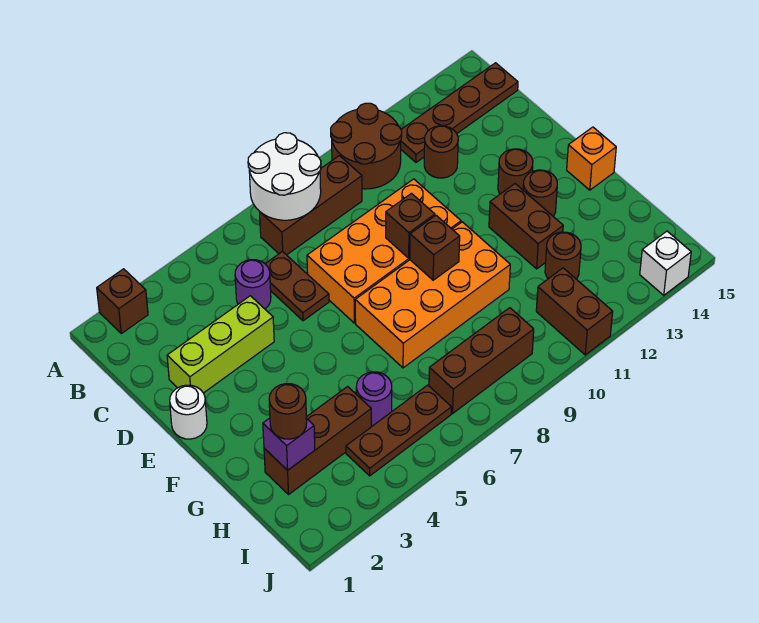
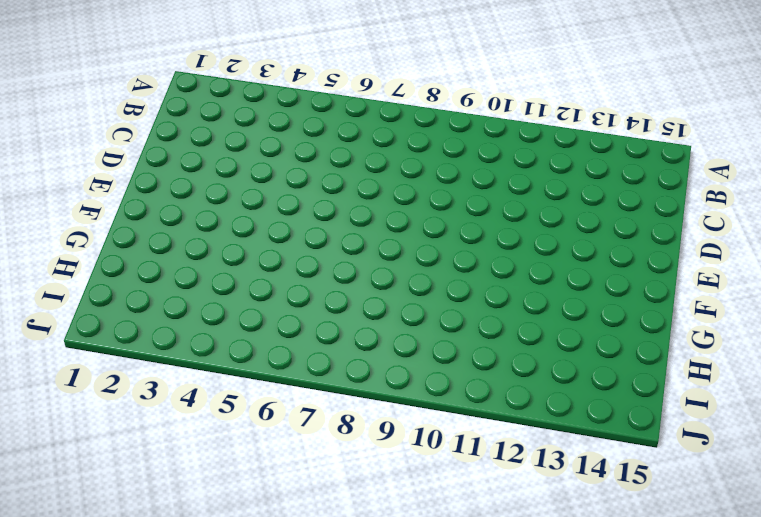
none -> brown brick A2 level 1
none -> brown round brick A10:B11 level 1
none -> brown brick B7:B9 level 1

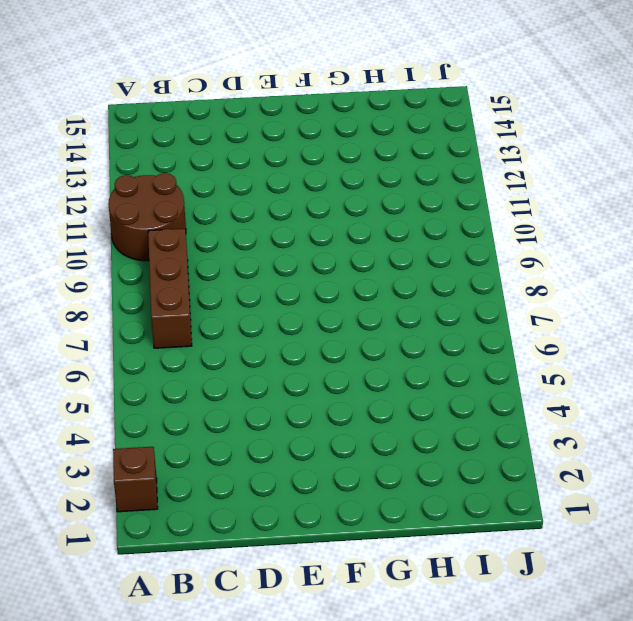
none -> brown plate B12:B15 level 1
none -> purple round brick C5 level 1
none -> brown plate C6:D6 level 1

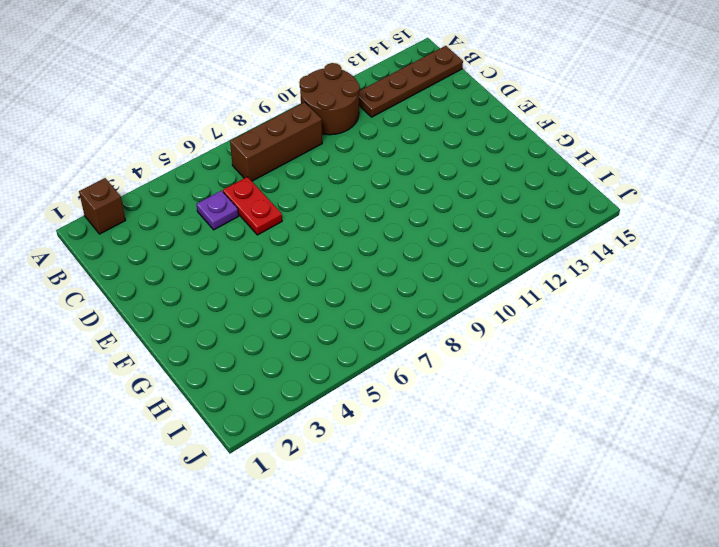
purple plate C5 level 1 -> purple round brick C5 level 1
red plate C6:D6 level 1 -> brown plate C6:D6 level 1
none -> brown round brick C12 level 1
none -> lime brick D2:D4 level 1
none -> orange brick D7:E10 level 1

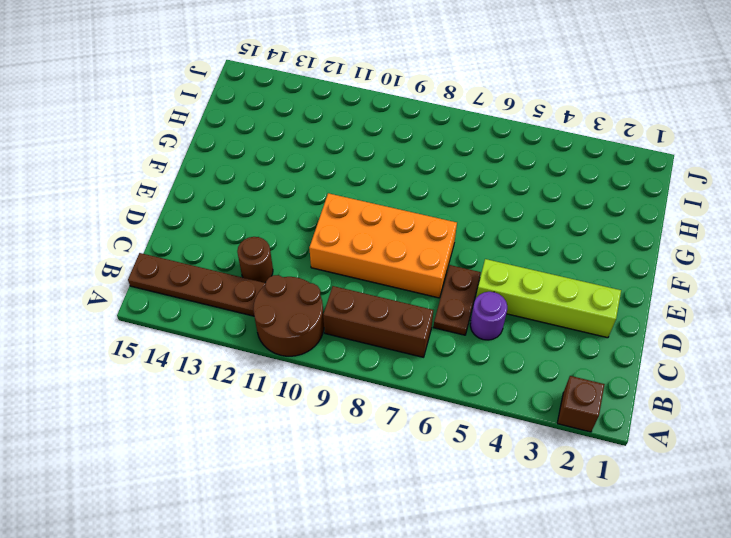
lime brick D2:D5 level 1 -> lime brick D2:D4 level 1
none -> white round brick E1 level 1
none -> brown round brick E13 level 1
none -> orange brick F7:G10 level 1

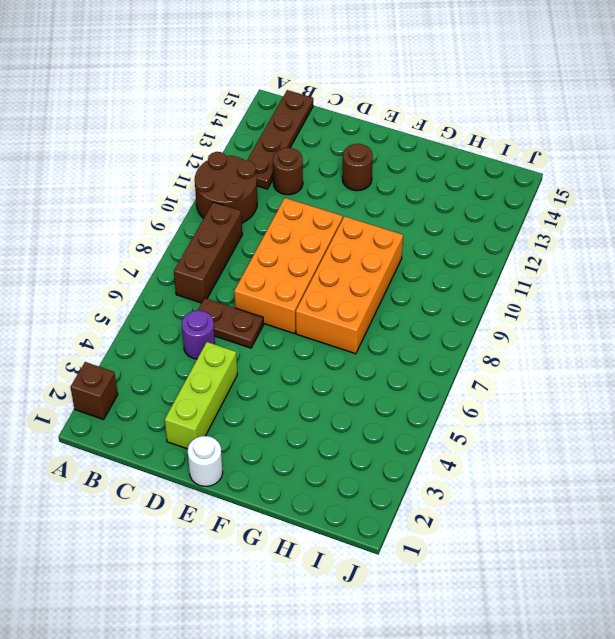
none -> brown brick F12:G12 level 1
none -> brown round brick F13 level 1
none -> orange brick F15 level 1

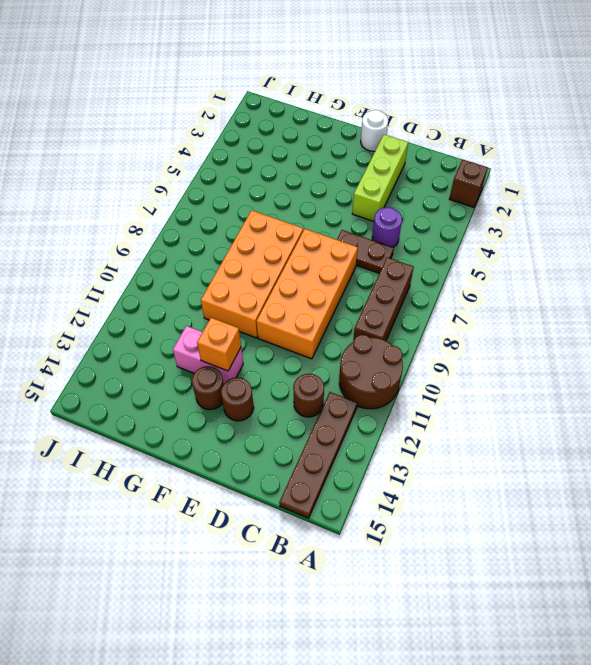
pink brick F12:G12 level 1 -> brown brick F12:G12 level 1
orange brick F12 level 2 -> orange brick F15 level 1
none -> brown brick H2:H4 level 1
none -> purple round brick H5 level 1
none -> brown round brick H12 level 1

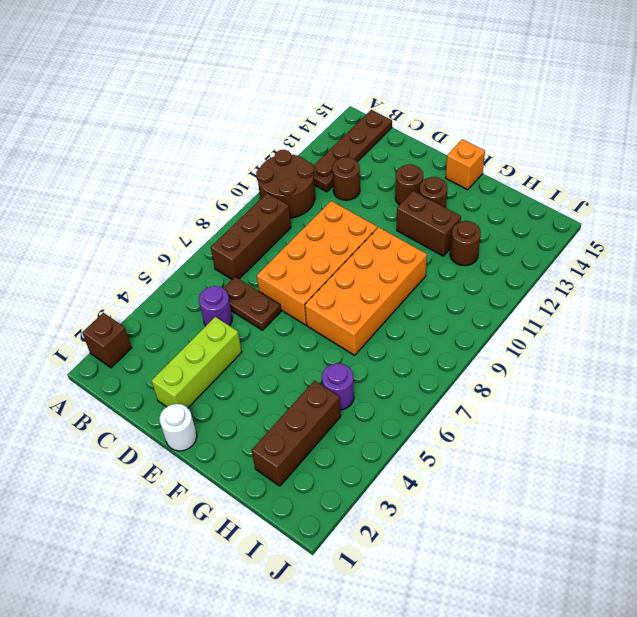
none -> brown plate I4:I6 level 1
none -> brown brick I7:I9 level 1
none -> brown brick I11:J11 level 1

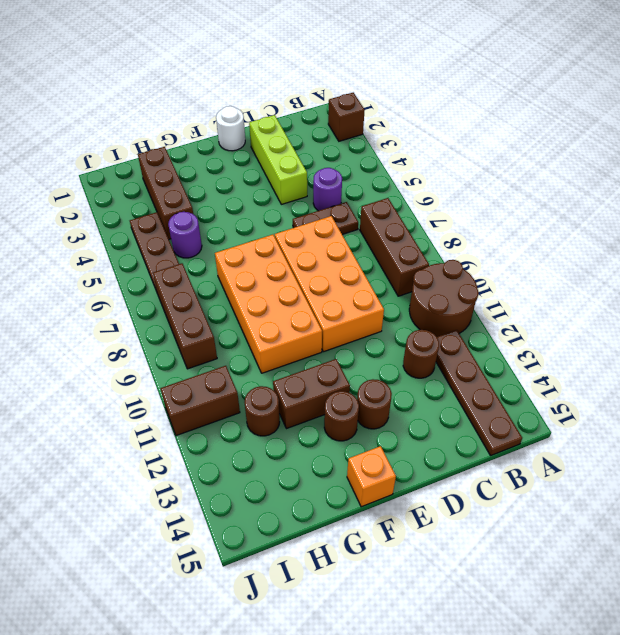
none -> white brick J14 level 1
none -> white round brick A7:B8 level 2
none -> brown brick E9 level 2

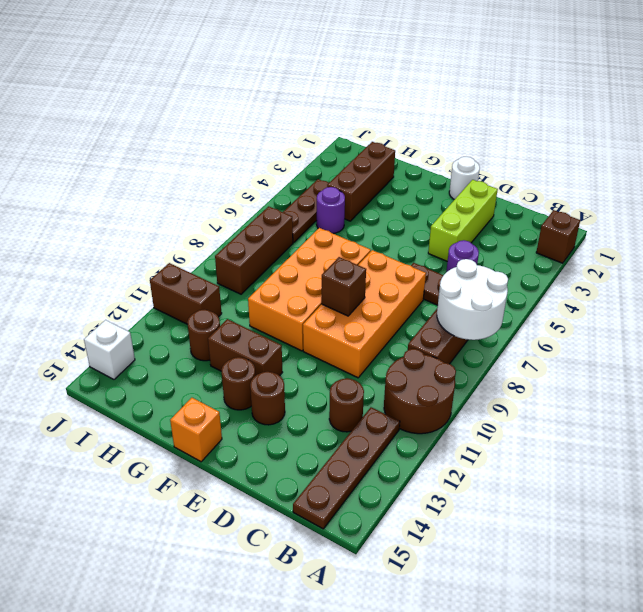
none -> brown brick F9 level 2
none -> purple brick H2 level 2
none -> brown round brick H2 level 3

